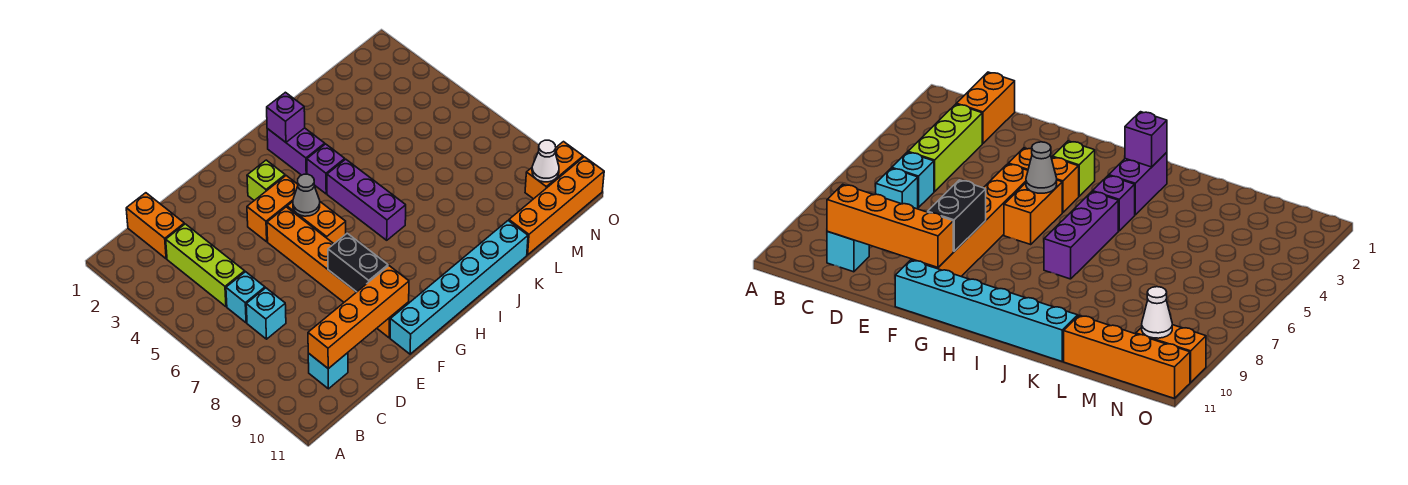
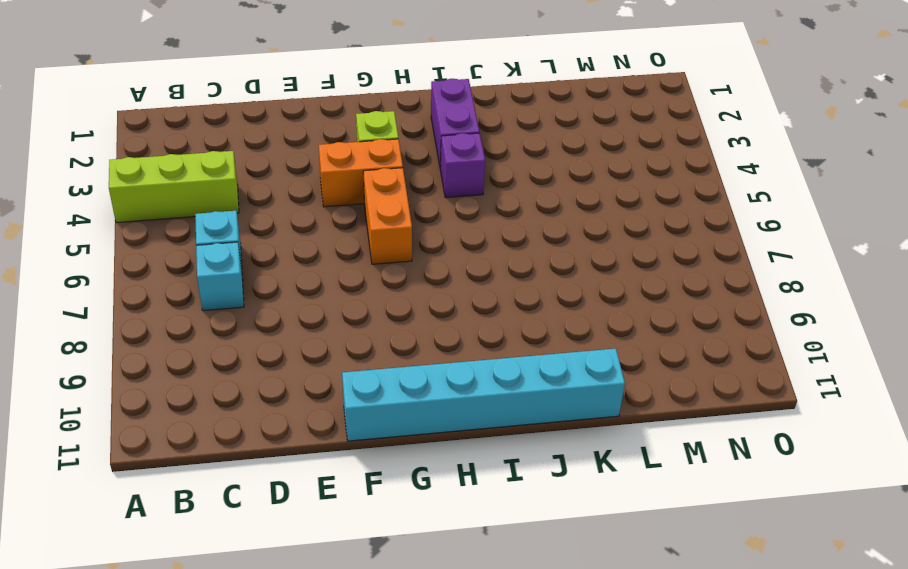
lime brick A4:C4 level 1 -> lime brick C3:C5 level 1
none -> orange brick C1:C2 level 1
none -> cyan brick C10 level 1
none -> orange brick F5:F10 level 1

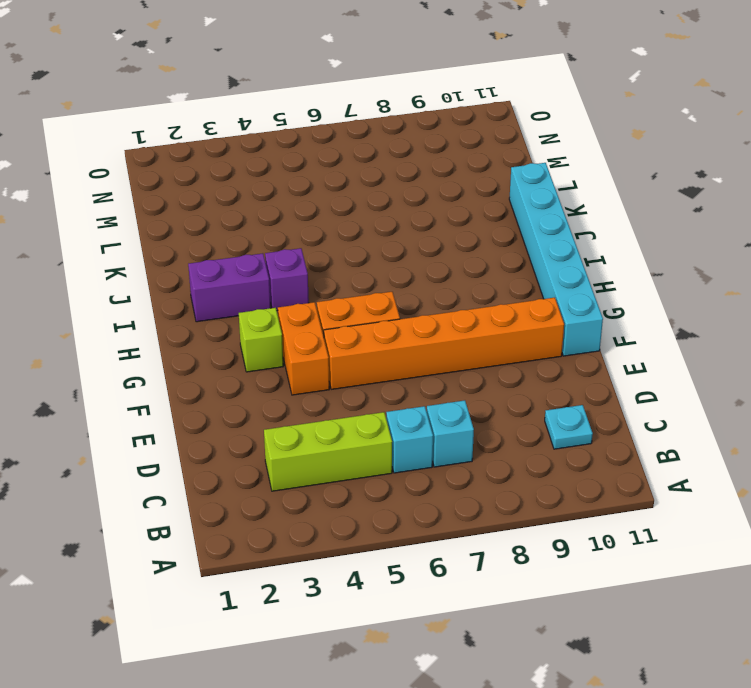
cyan plate C10 level 1 -> cyan brick C10 level 1
none -> orange brick C1:C2 level 1
none -> purple brick I5:I7 level 1
none -> orange brick L11:O11 level 1

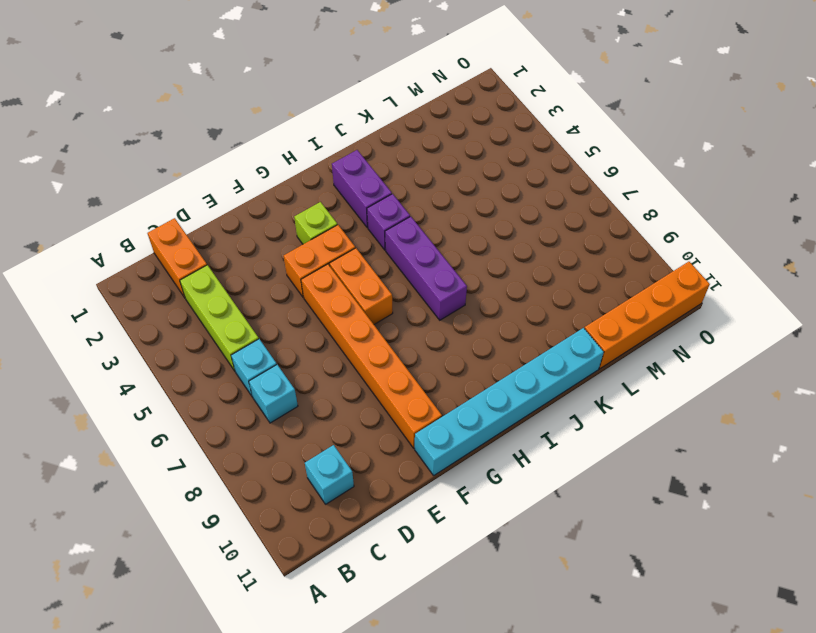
none -> orange brick N10:O10 level 1
none -> orange brick C10:F10 level 2
none -> black brick F8:F9 level 2

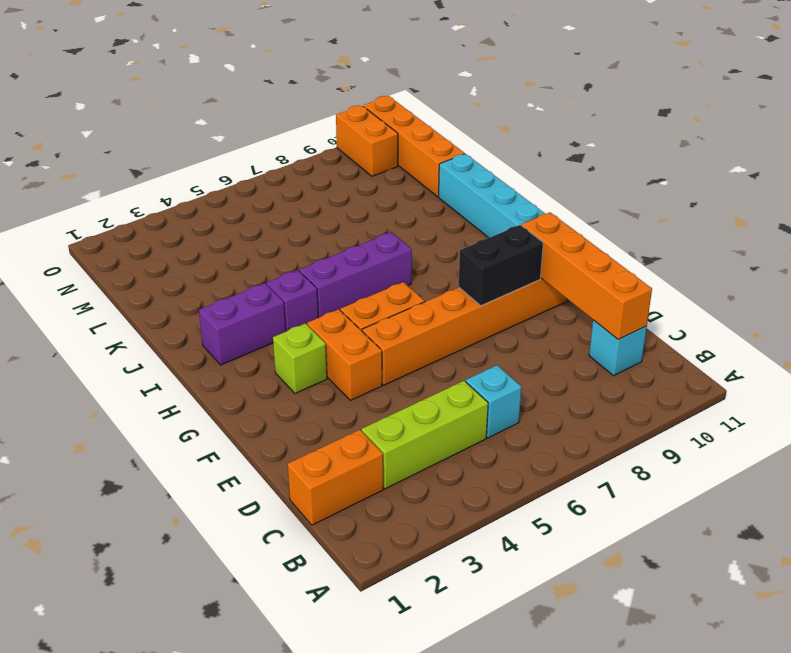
none -> cyan brick C7 level 1
none -> grey cone G5 level 2
none -> purple brick I2 level 2

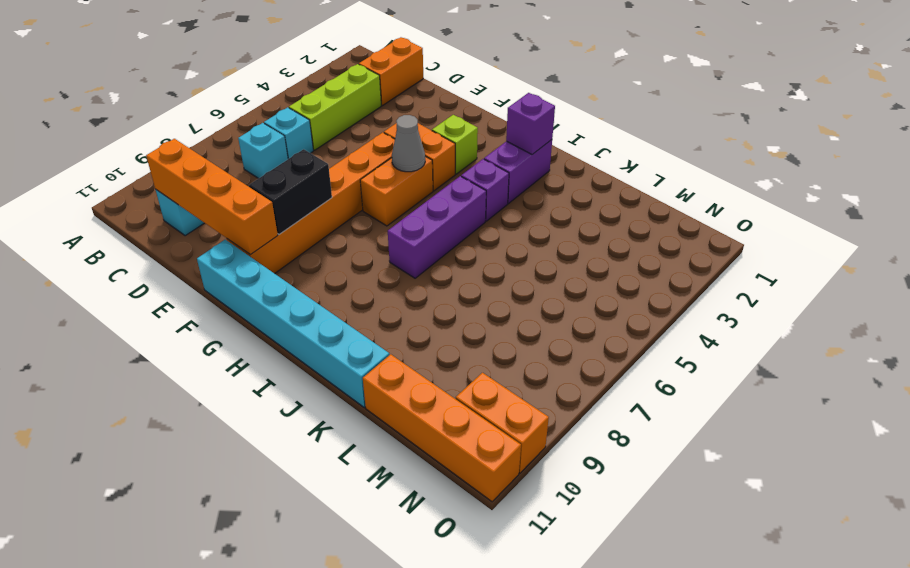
none -> white cone N10 level 2

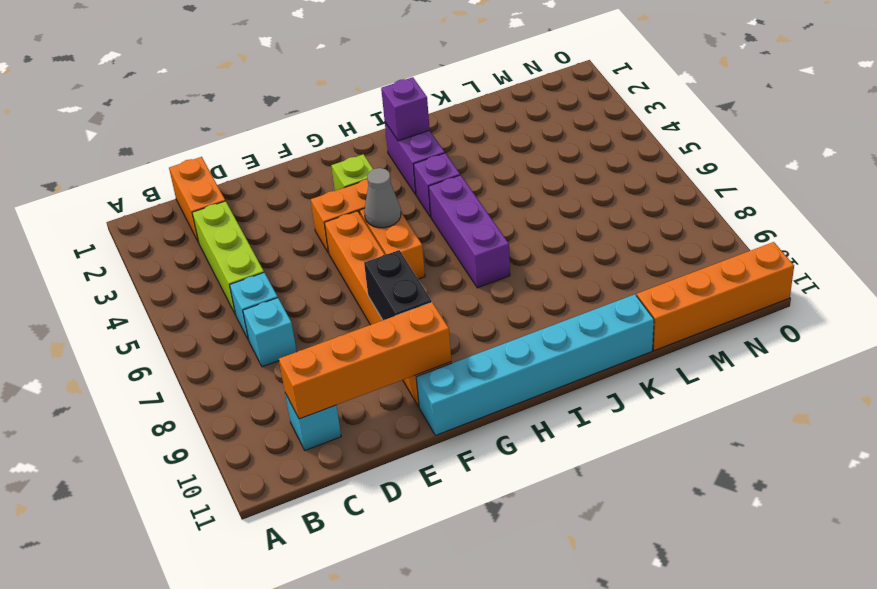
none -> orange brick N10:O10 level 1
none -> white cone N10 level 2

